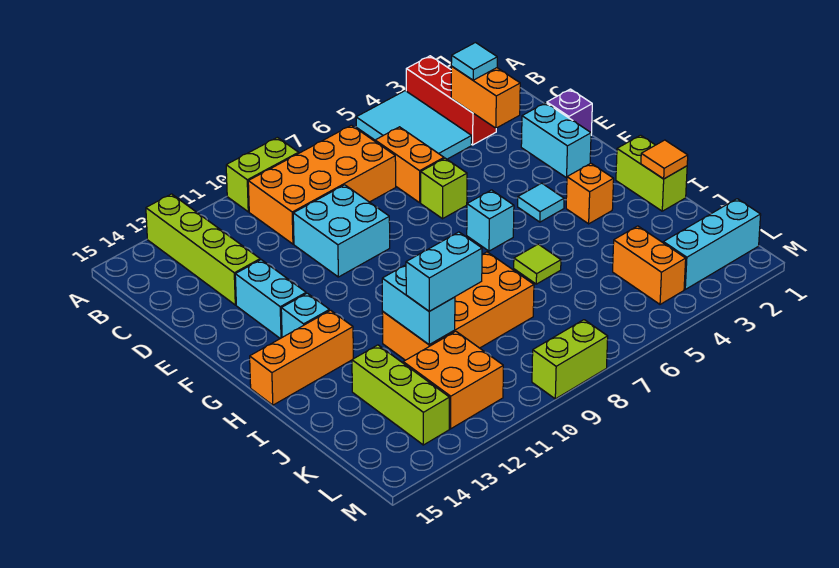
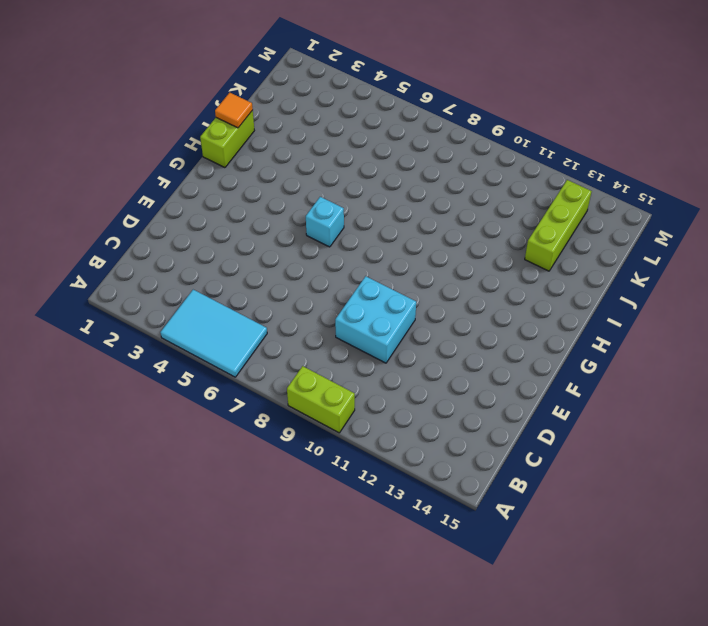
cyan tile A4:B6 level 1 -> cyan tile A4:C5 level 1
none -> red brick A3:C3 level 1
none -> lime brick A13:D13 level 1
none -> orange brick B7:C10 level 1

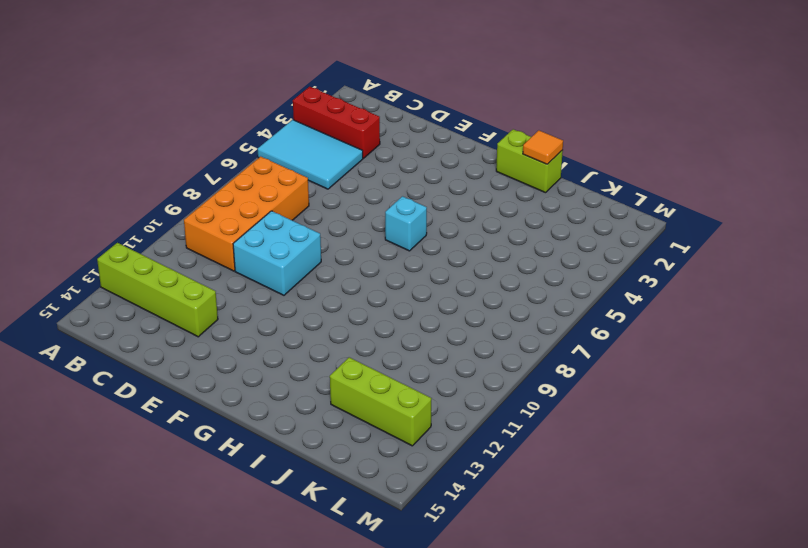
none -> lime brick A9:A10 level 1
none -> orange brick C6:D6 level 1
none -> purple brick E1 level 1

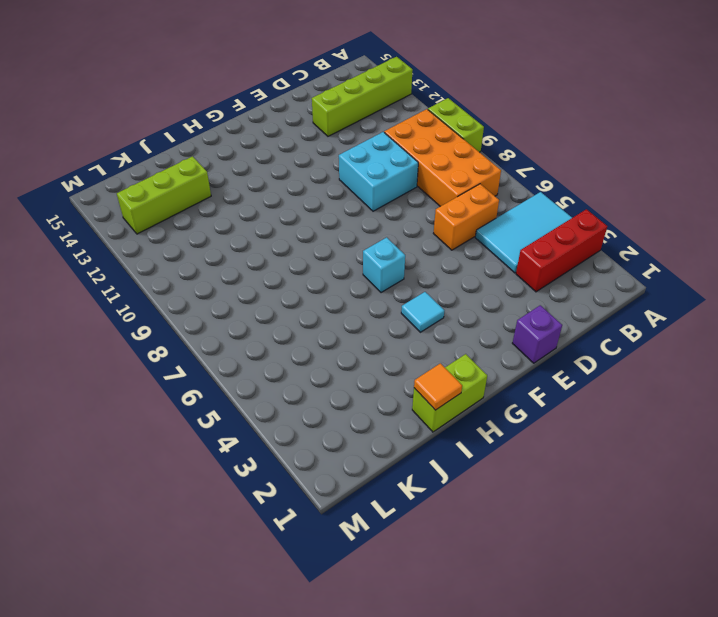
none -> cyan brick E2:F2 level 1
none -> lime brick E6 level 1
none -> cyan brick E13:F13 level 1

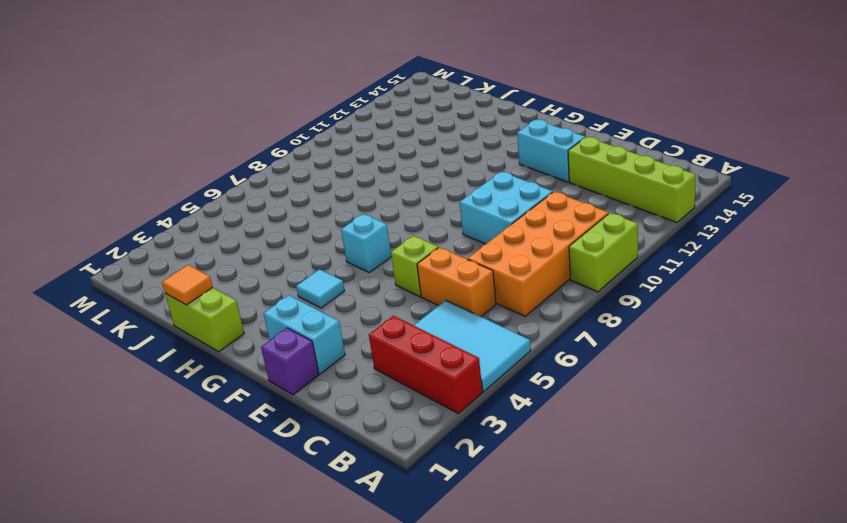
none -> cyan brick G13 level 1
none -> orange brick H3 level 1
none -> orange brick H13:H15 level 1

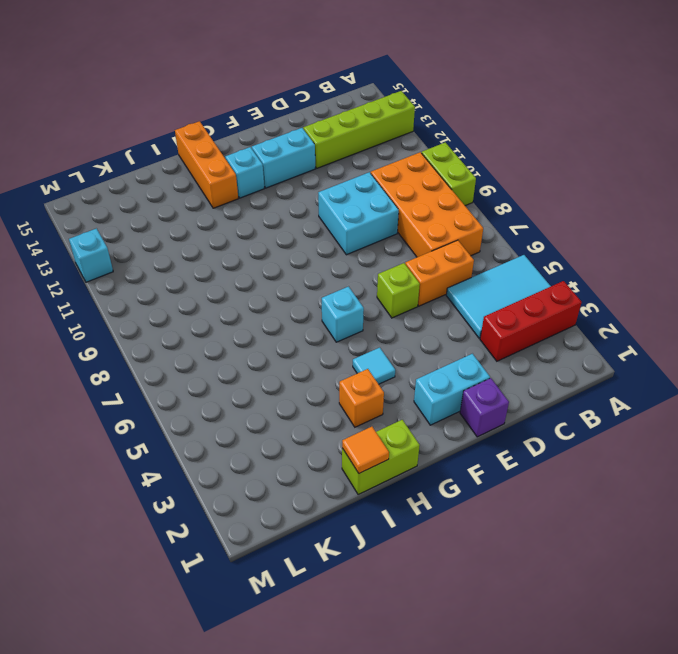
cyan brick M12 level 1 -> none
none -> lime tile I6 level 1
none -> orange brick I8:J11 level 1
none -> lime brick J13:L13 level 1

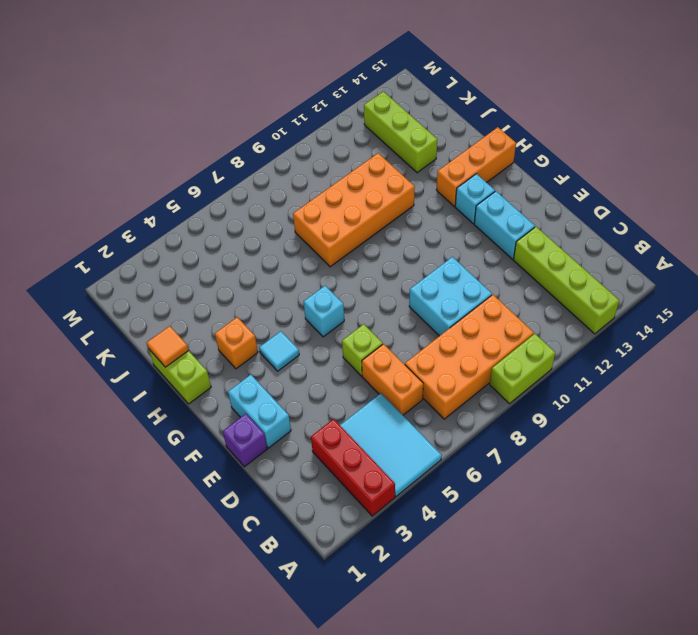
none -> lime tile I6 level 1
none -> orange brick K4:L4 level 1
none -> orange brick K11:L12 level 1

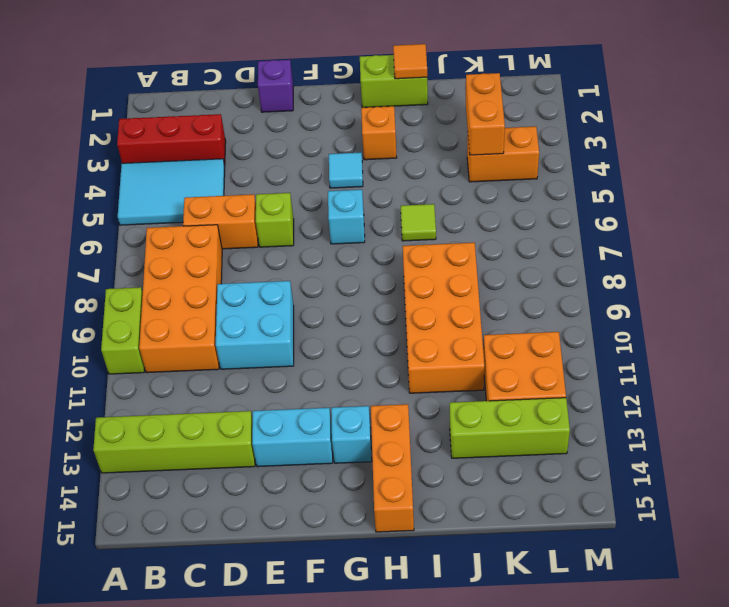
orange brick K3:K4 level 2 -> orange brick C3:D3 level 2
none -> cyan brick E2:F2 level 1
none -> cyan brick L1:L3 level 1
none -> lime brick M8:M9 level 1

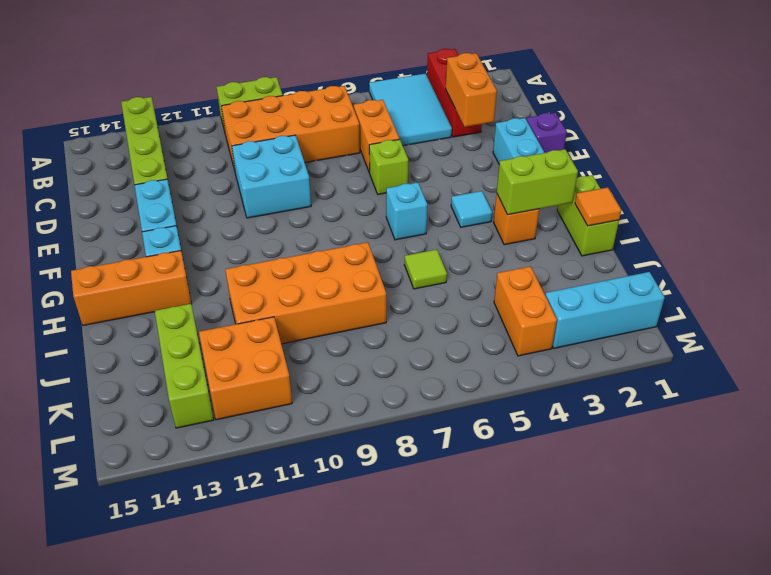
lime brick H2:H3 level 2 -> lime brick M8:M9 level 1
none -> cyan brick I11:J11 level 2
none -> cyan tile C3 level 3
none -> cyan brick J10:J11 level 3

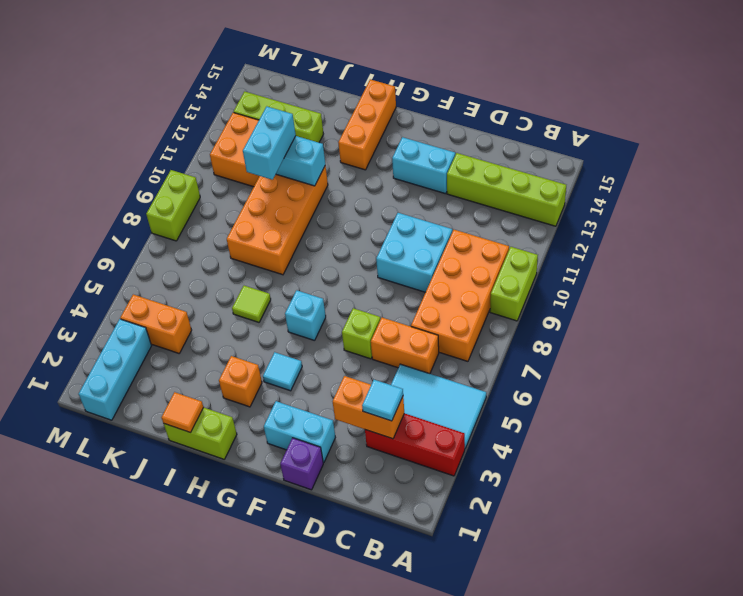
none -> cyan brick G13 level 1

